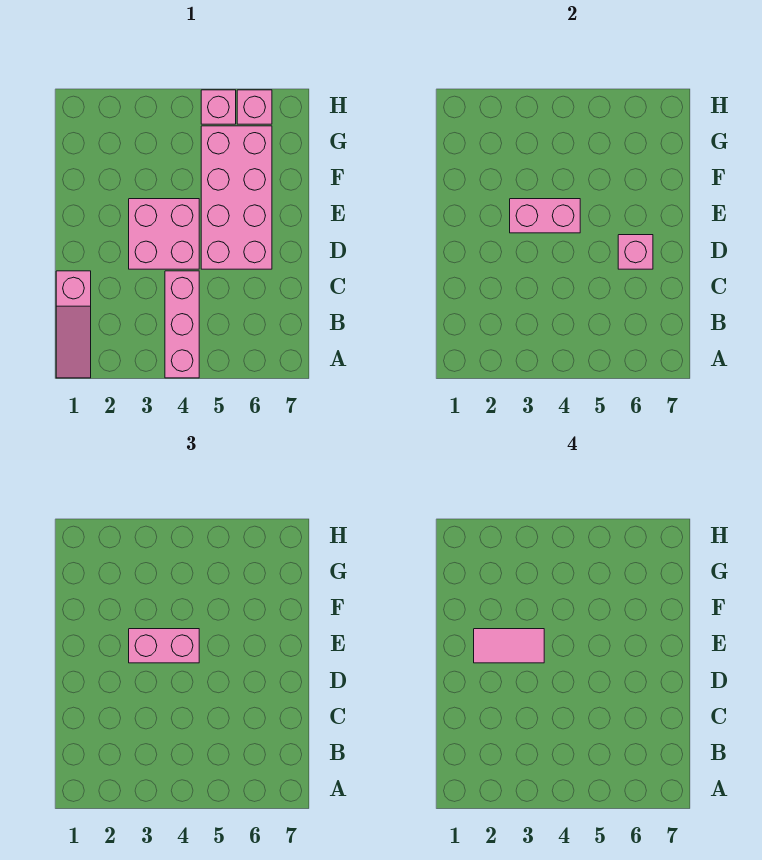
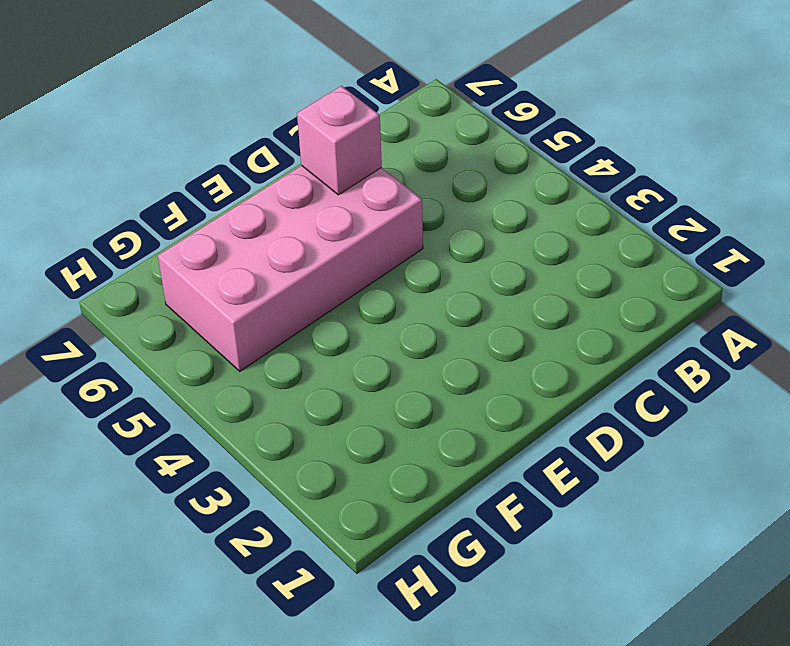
none -> pink slope A1:C1 level 1 top C
none -> pink brick A4:C4 level 1

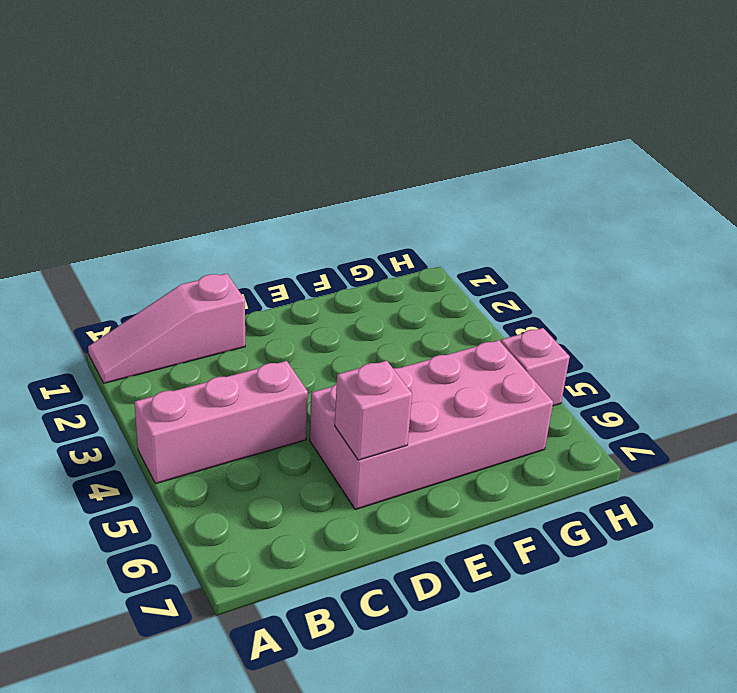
none -> pink brick D3:E4 level 1
none -> pink brick H6 level 1

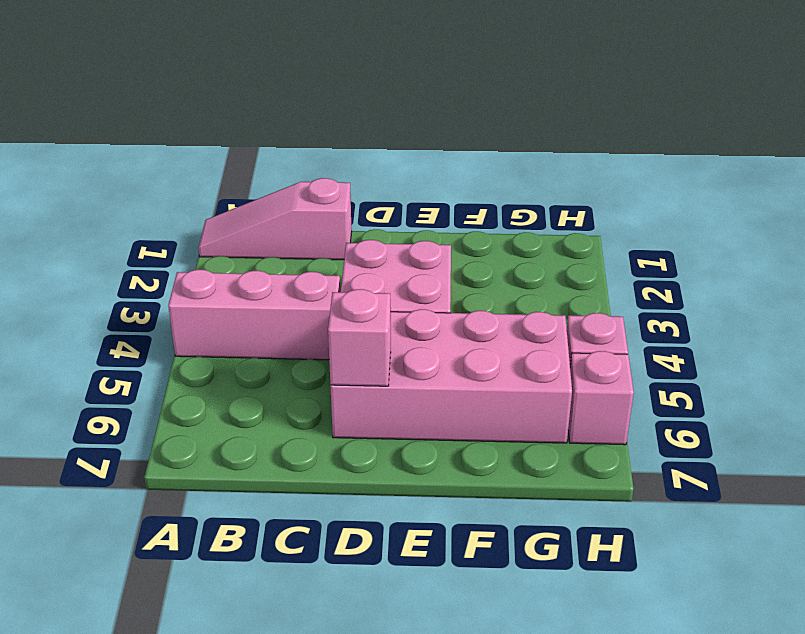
none -> pink brick E3:E4 level 2
none -> pink brick E3:E4 level 3

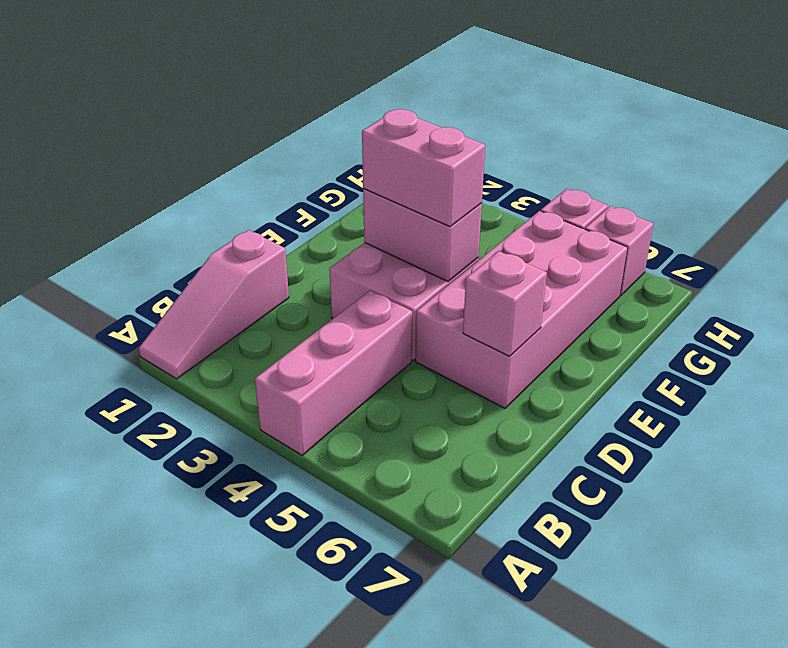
none -> pink tile E2:E3 level 4

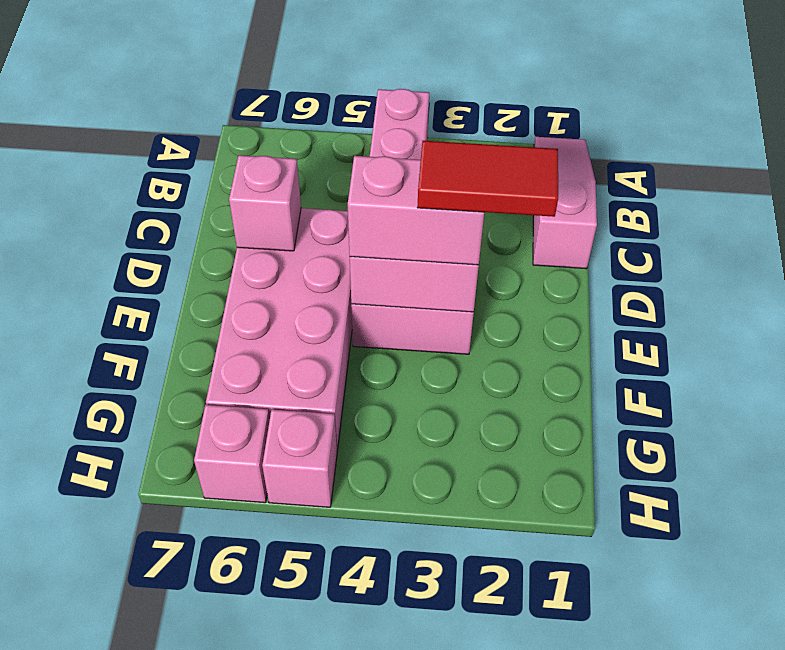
red tile E2:E3 level 4 -> pink tile E2:E3 level 4

